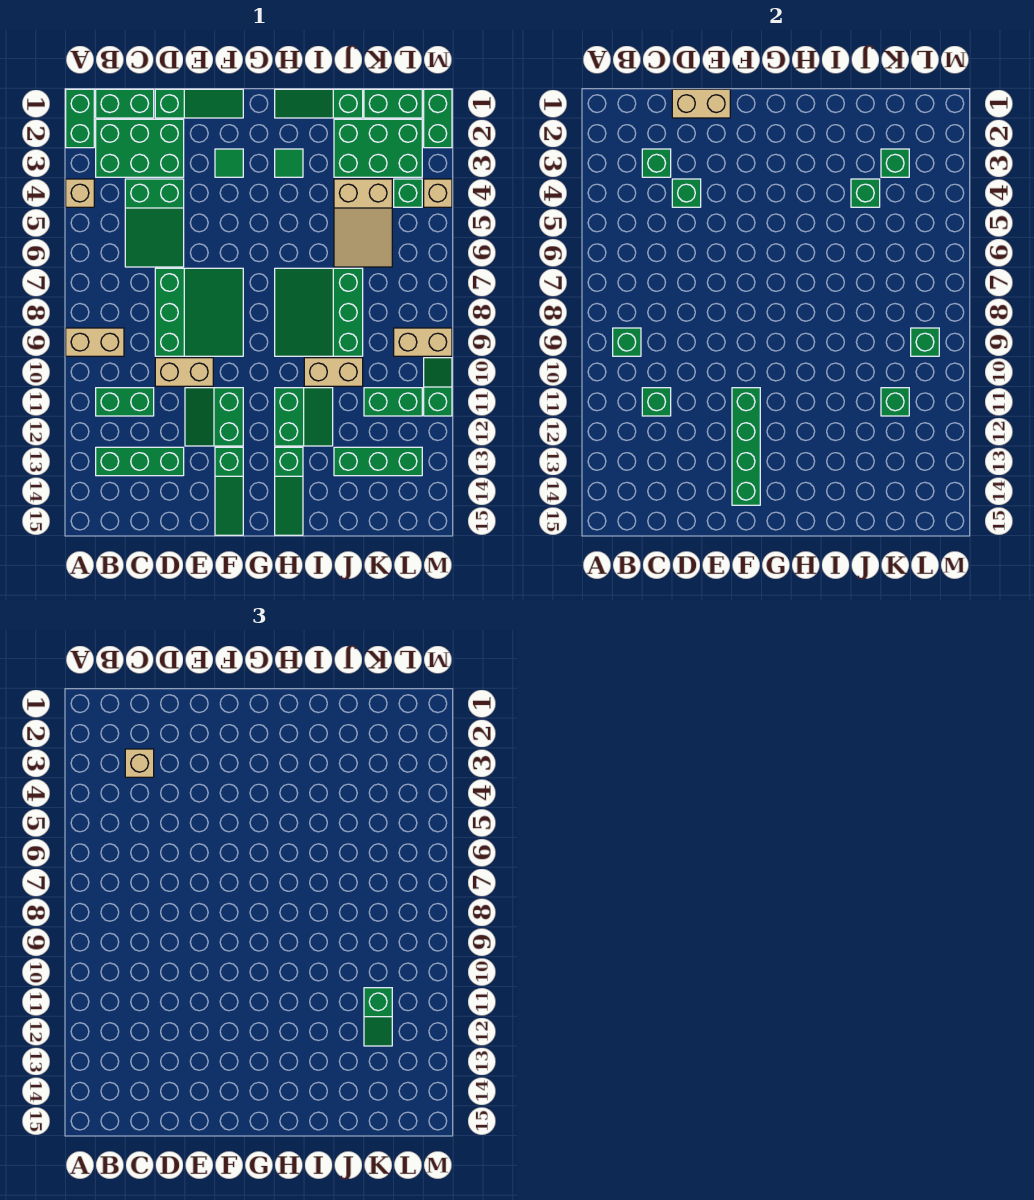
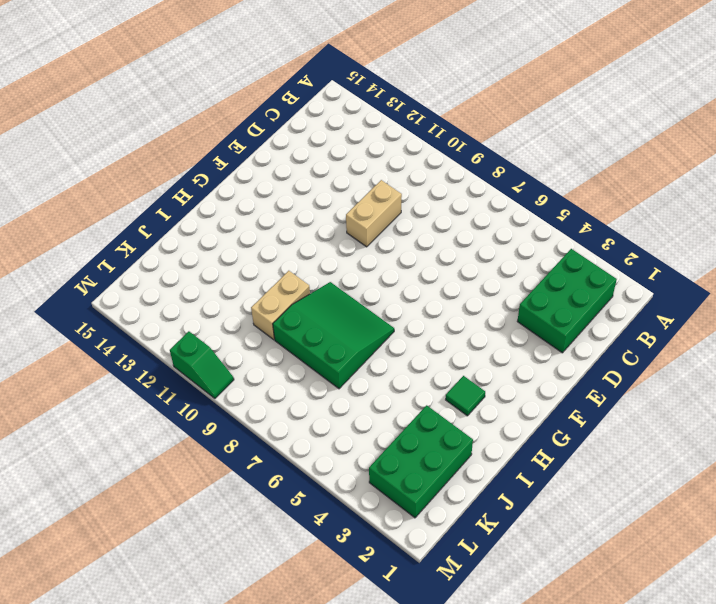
none -> green brick A1:A2 level 1
none -> tan brick A4 level 1
none -> tan brick A9:B9 level 1
none -> green brick B1:C1 level 1

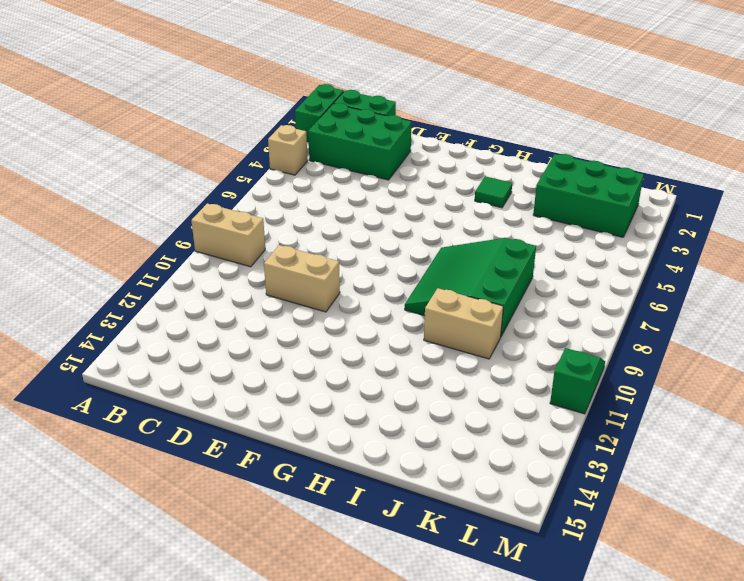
none -> green brick B11:C11 level 1
none -> green brick B13:D13 level 1
none -> green slope C4:D6 level 1 top 4
none -> green slope D1:F1 level 1 top D

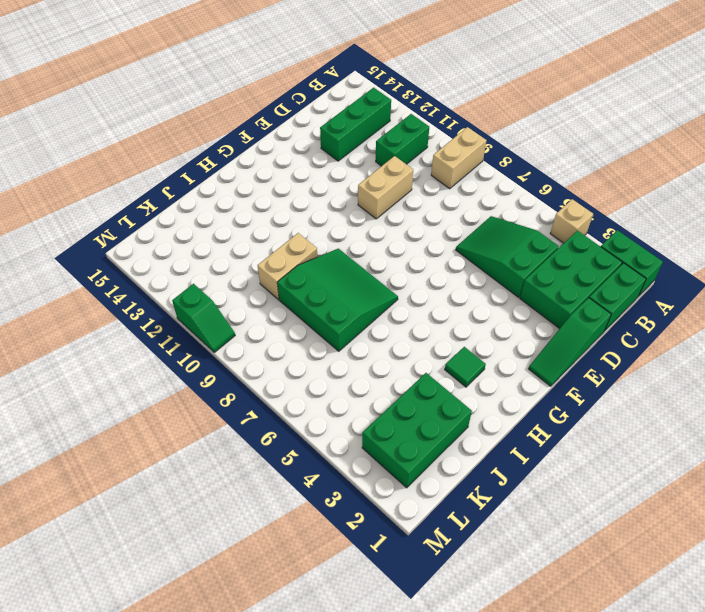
none -> green slope D7:F9 level 1 top D
none -> green slope E11:F12 level 1 top F
none -> green tile F3 level 1
none -> green slope F13:F15 level 1 top 13

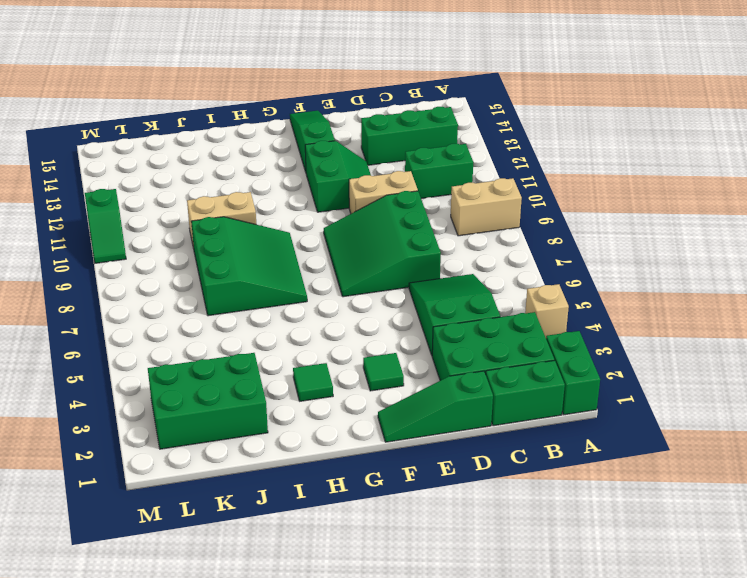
none -> green slope H1:J1 level 1 top J
none -> green slope H11:I12 level 1 top H
none -> green slope H13:H15 level 1 top 13
none -> tan slope J4:K6 level 1 top 4

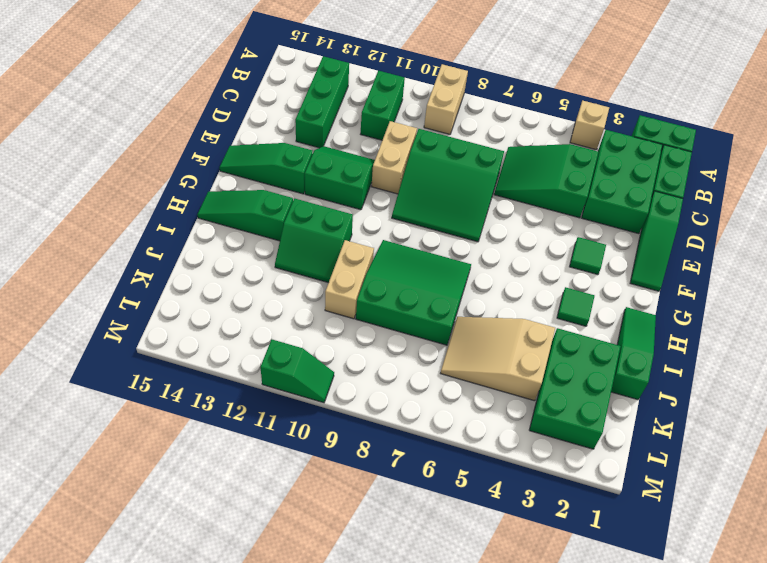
none -> green brick J13:L13 level 1
none -> green brick K1:L1 level 1
none -> green brick K11:L11 level 1
none -> green brick L4 level 1

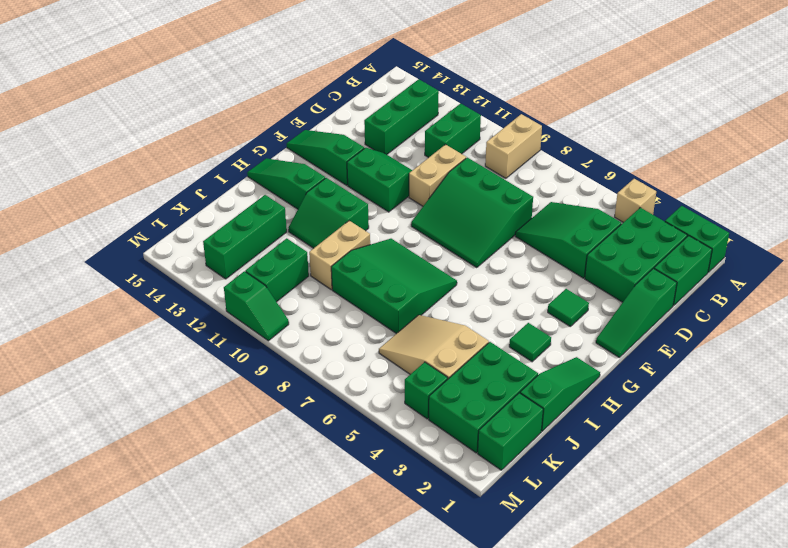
none -> tan brick L9:M9 level 1
none -> green brick M1:M2 level 1
none -> tan brick M4 level 1
none -> green brick B9 level 2

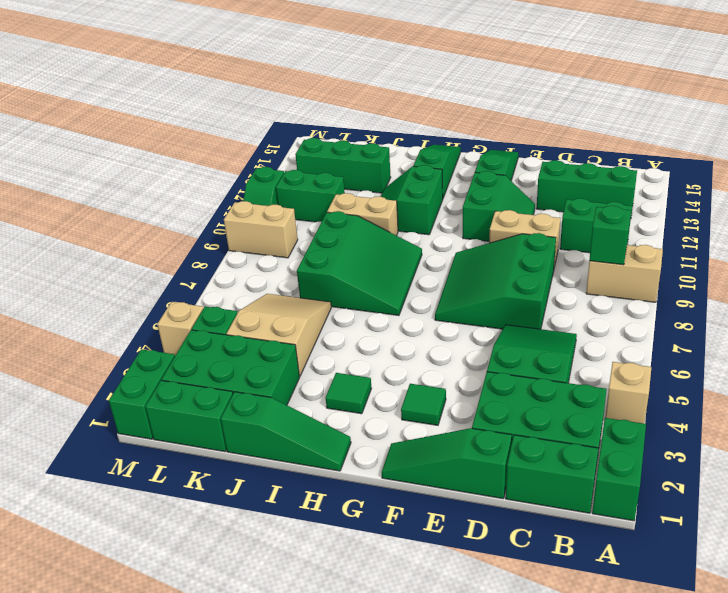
none -> green brick C3 level 2
none -> green brick C11 level 2
none -> tan brick D1:E1 level 2
none -> green brick D4 level 2

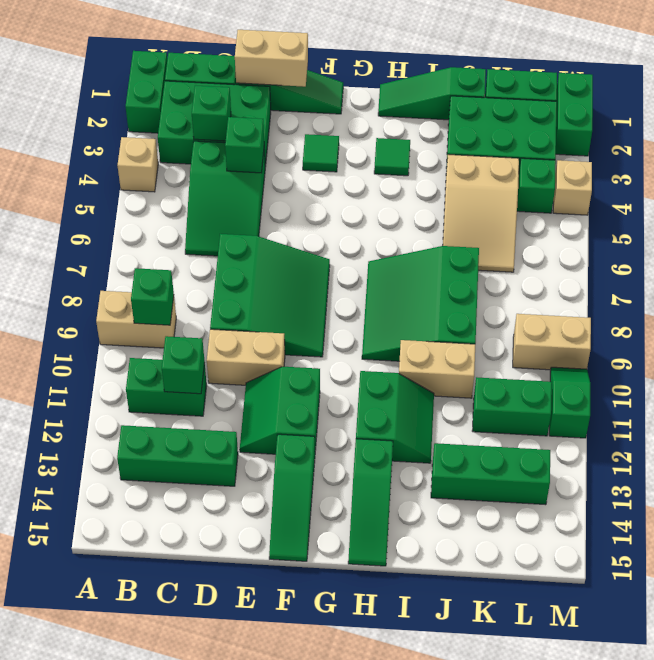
none -> green brick F11:F14 level 2
none -> green brick J4 level 2
none -> green brick K3 level 2
none -> green brick K11 level 2

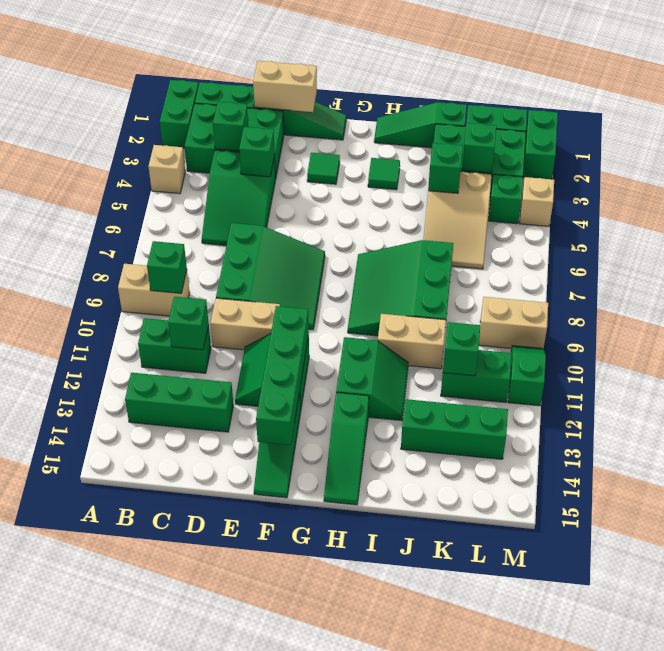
none -> green brick L9 level 2
none -> tan brick C3 level 3
none -> green slope K11:K12 level 3 top 11

